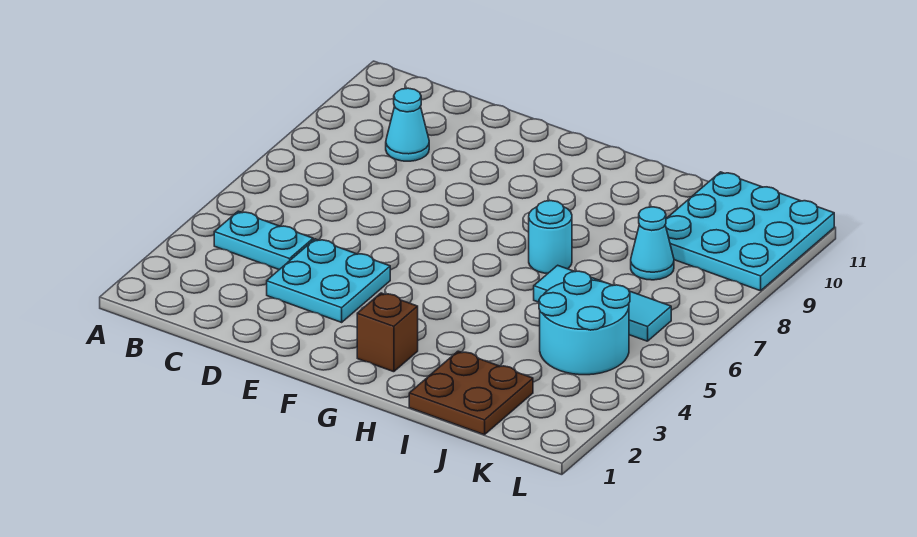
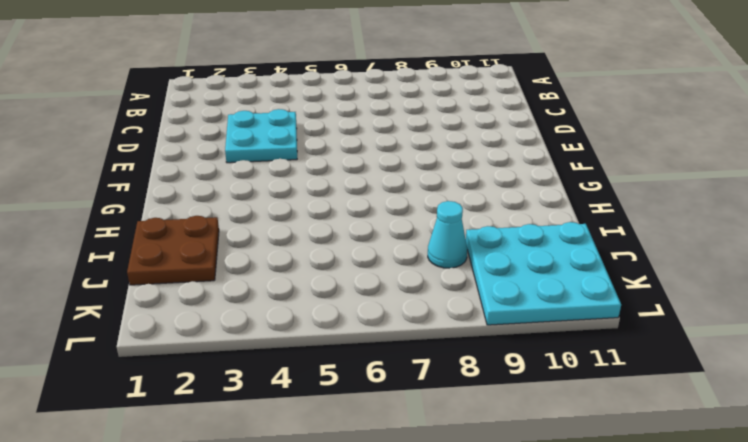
none -> cyan plate B4:C4 level 1
none -> cyan cone C9 level 1

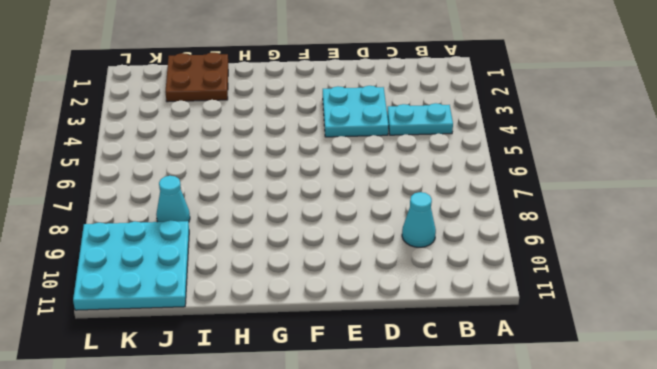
none -> brown brick G2 level 1
none -> cyan round brick H7 level 1

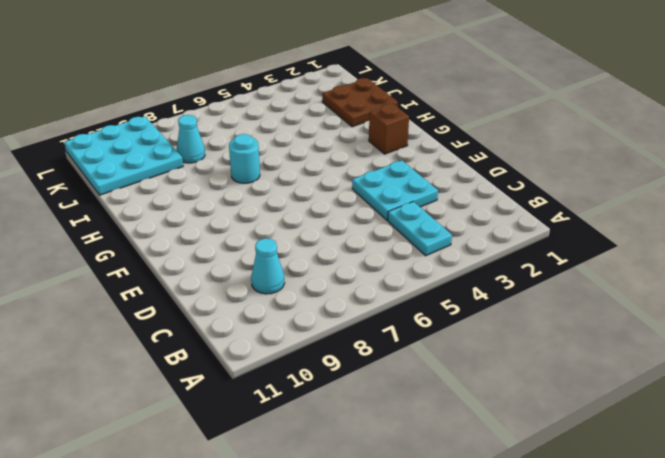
none -> cyan tile I6:K6 level 1
none -> cyan round brick J4:K5 level 1

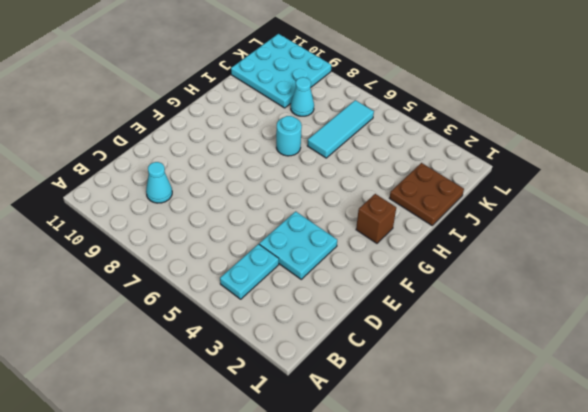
none -> cyan round brick J4:K5 level 1

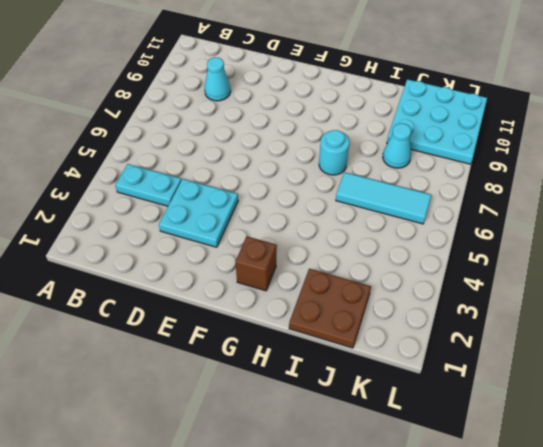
none -> cyan round brick J4:K5 level 1

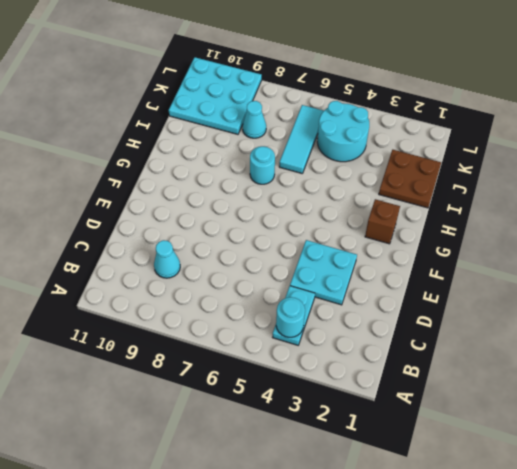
cyan round brick B4 level 2 -> none

